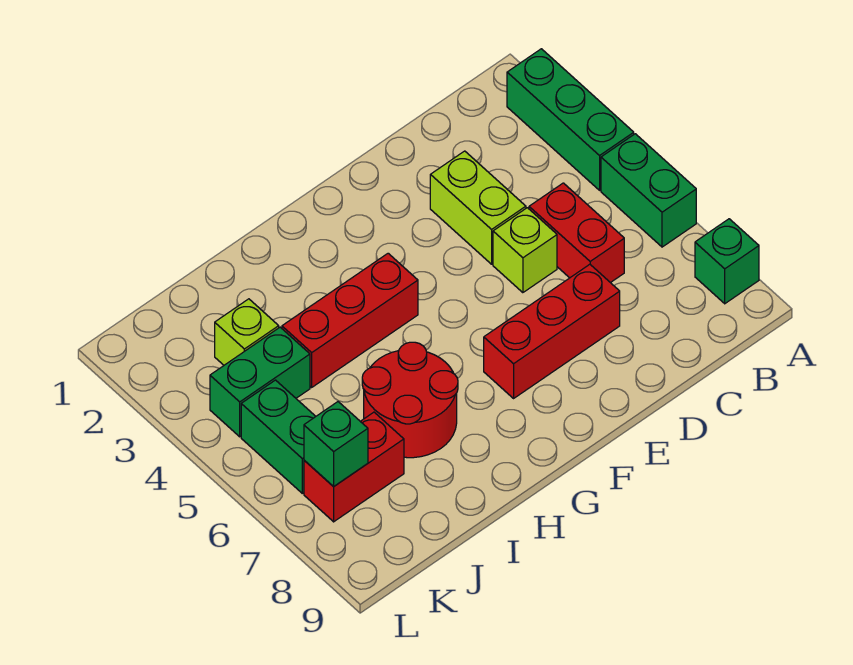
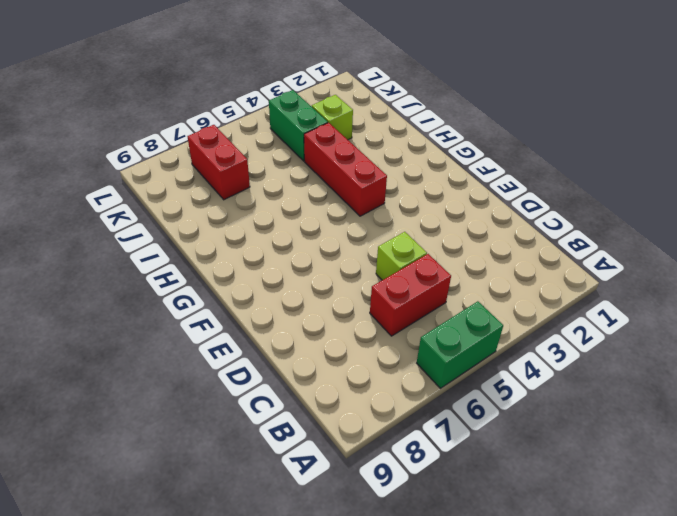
none -> green brick A2:A4 level 1
none -> green brick A8 level 1
none -> lime brick D3:D4 level 1

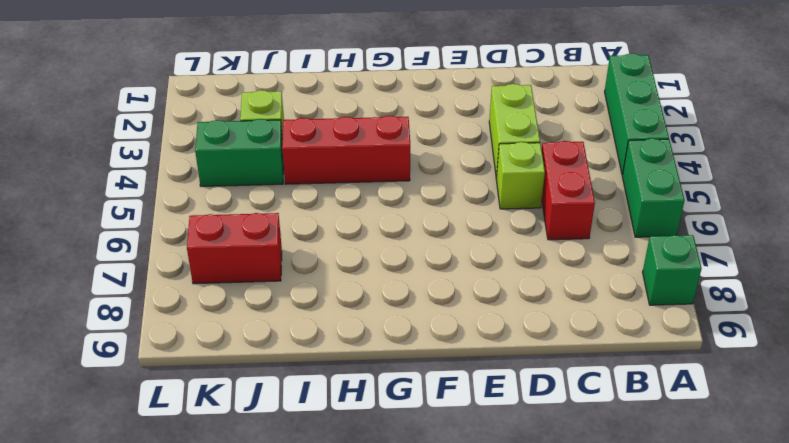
none -> red brick D7:F7 level 1
none -> red round brick H6:I7 level 1
none -> green brick K5:K6 level 1

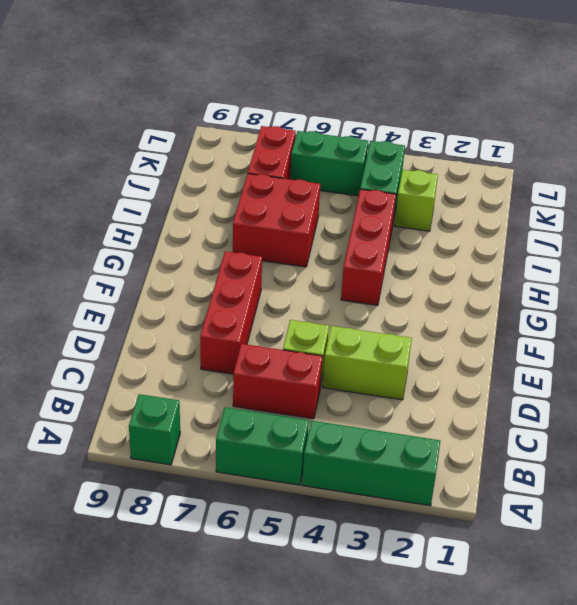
red brick H6:I7 level 1 -> red round brick H6:I7 level 1
none -> green brick K7 level 2

